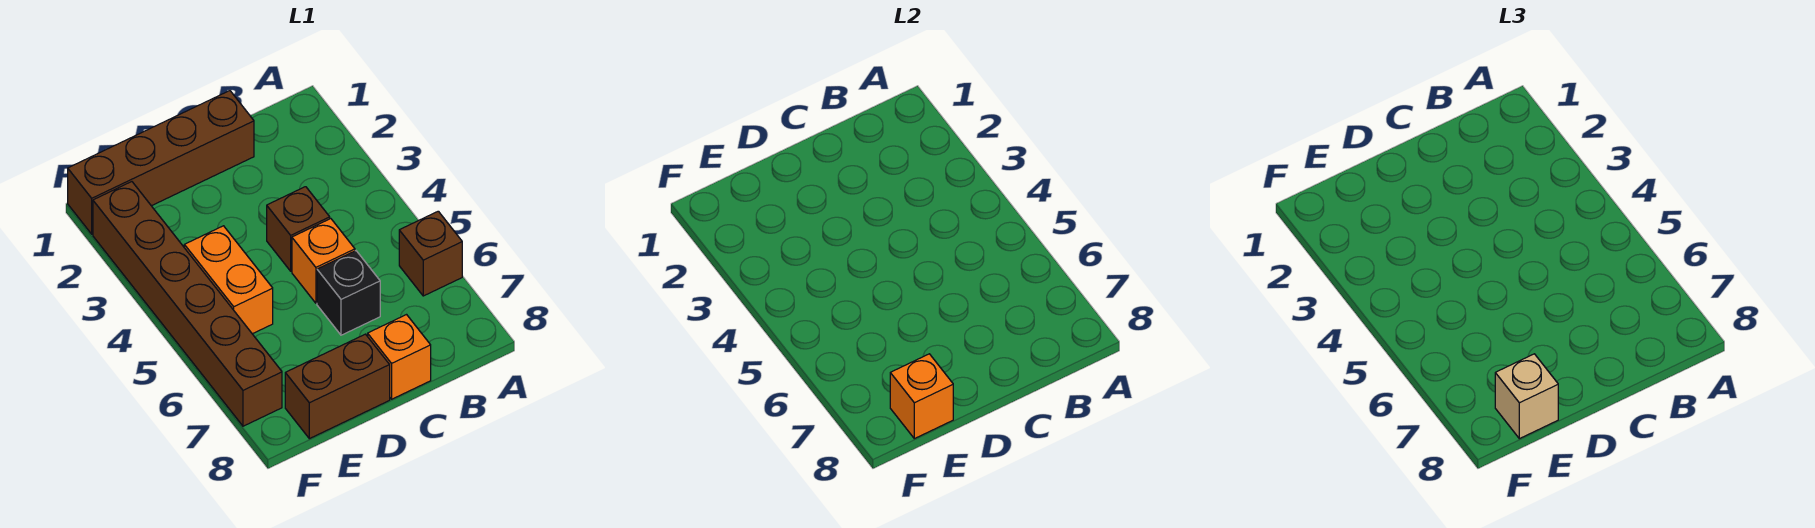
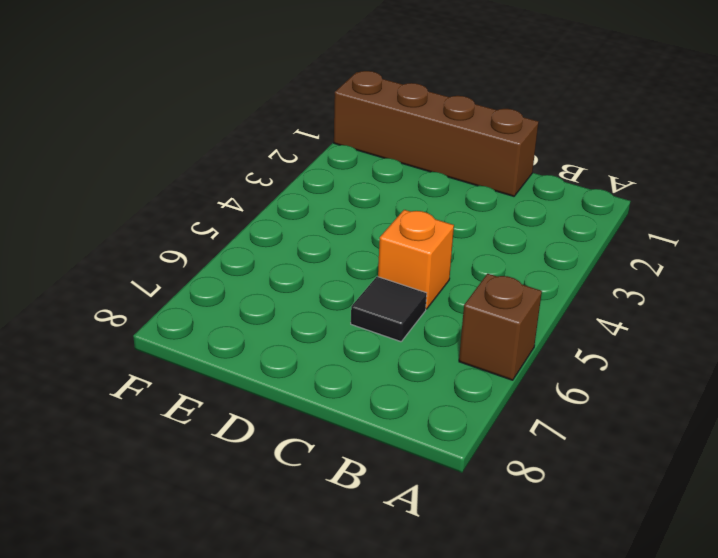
black tile C6 level 1 -> black brick C6 level 1
none -> brown brick C4 level 1
none -> orange brick C8 level 1

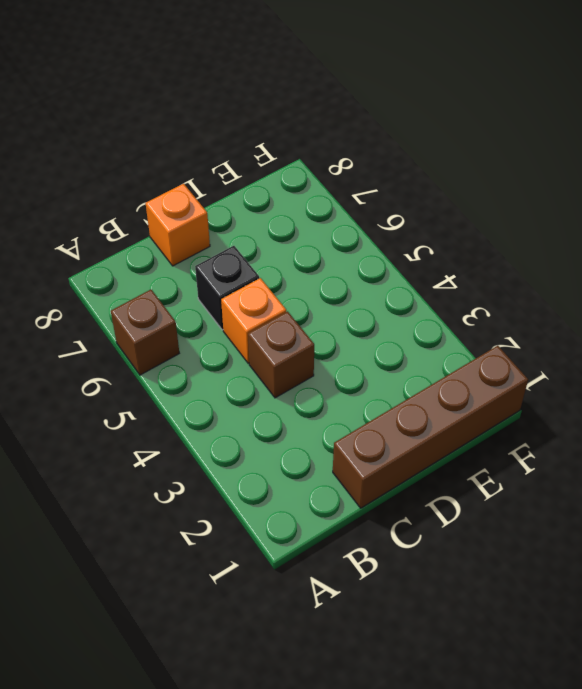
none -> brown brick D8:E8 level 1
none -> orange brick E4:E5 level 1

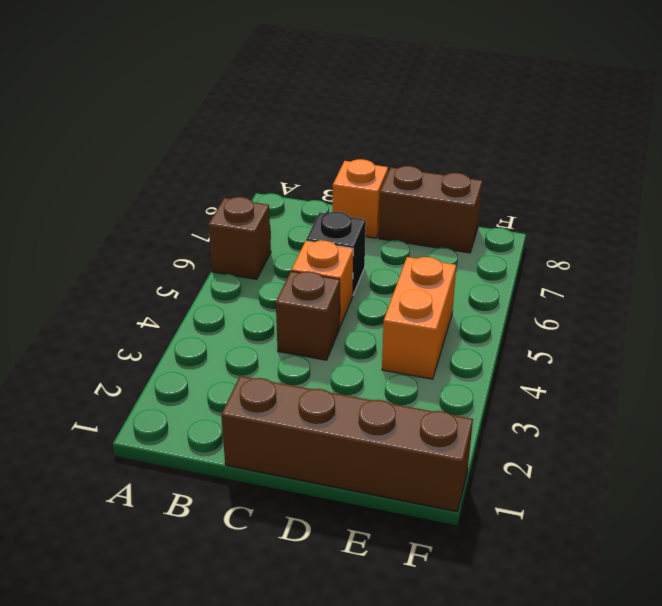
none -> brown brick F2:F7 level 1
none -> orange brick E8 level 2

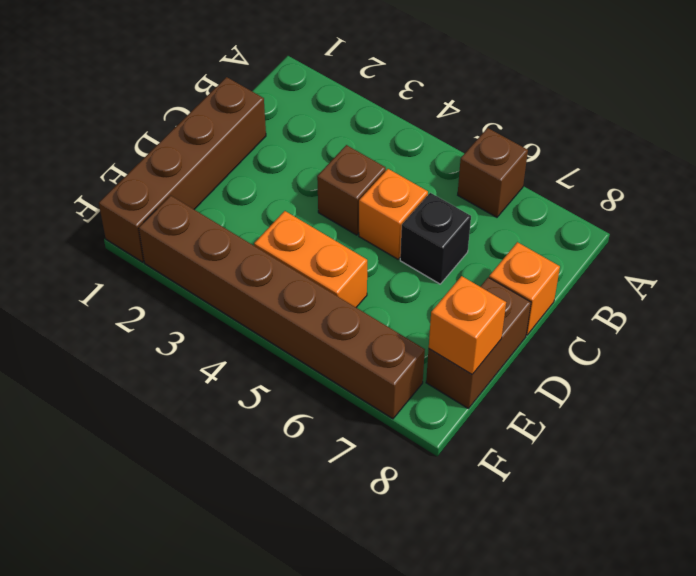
none -> tan brick E8 level 3

